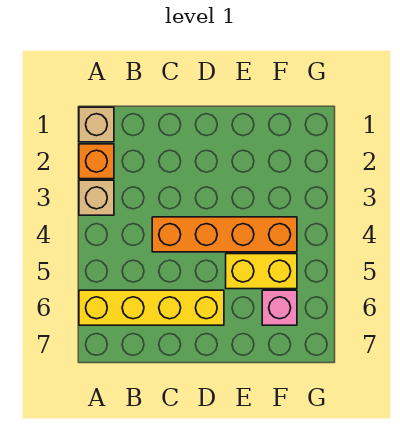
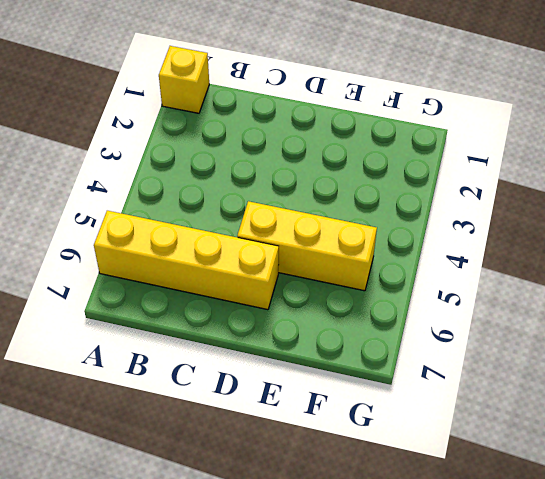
yellow brick A1 level 1 -> tan brick A1 level 1
yellow brick D5:F5 level 1 -> yellow brick E5:F5 level 1
none -> orange brick A2 level 1
none -> tan brick A3 level 1

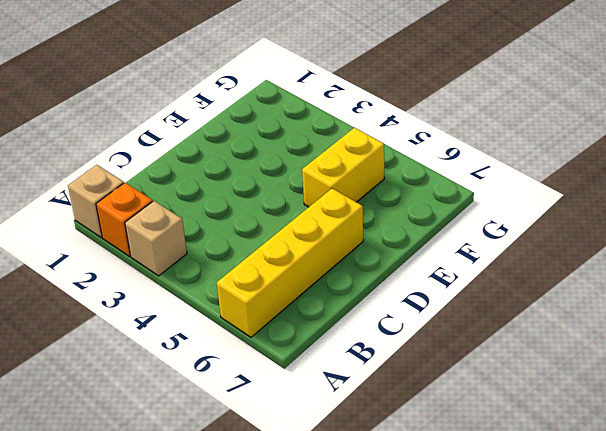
none -> orange brick C4:F4 level 1
none -> pink brick F6 level 1

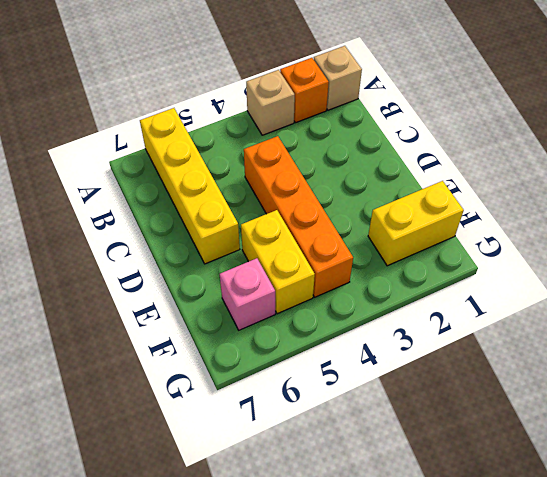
yellow brick F1:F2 level 1 -> none

